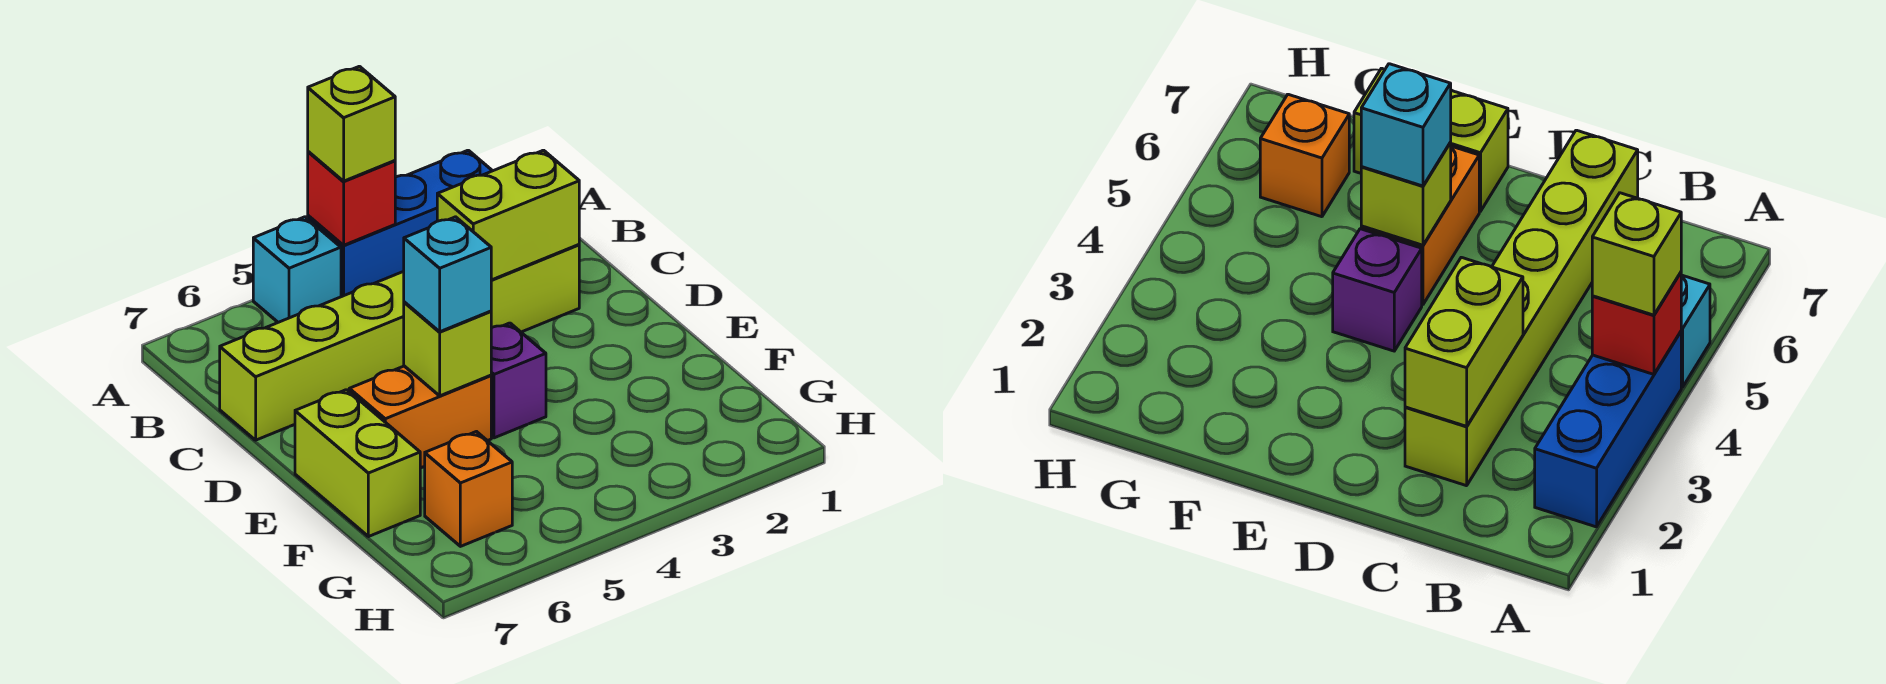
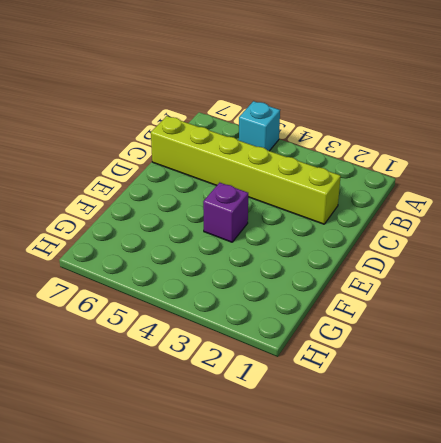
none -> blue brick A2:A4 level 1
none -> orange brick E5:E6 level 1
none -> lime brick E7:F7 level 1

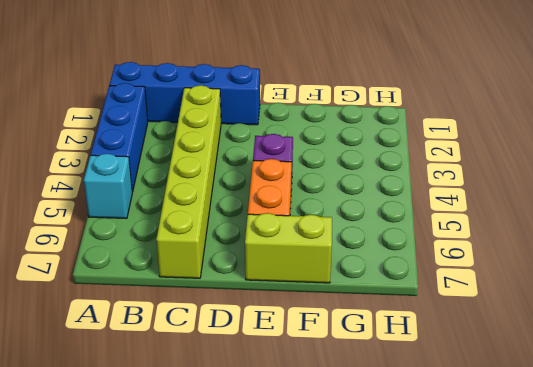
blue brick A1:D1 level 1 -> none
none -> orange brick G6 level 1
none -> red brick A4 level 2
none -> lime brick C2:C3 level 2

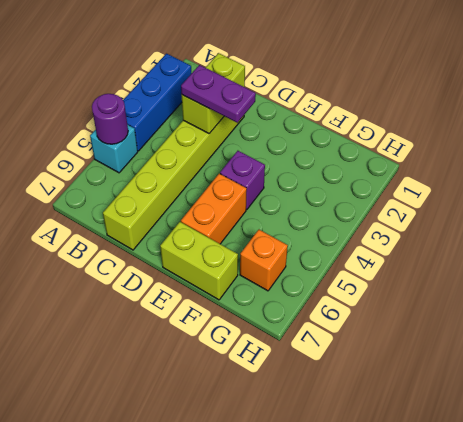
purple round brick A5 level 2 -> none
purple plate C3:D3 level 3 -> none
none -> red brick A4 level 2
none -> lime brick E5 level 2
none -> lime brick A4 level 3

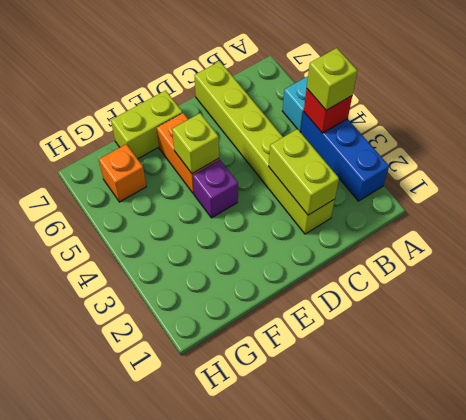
none -> cyan brick E5 level 3

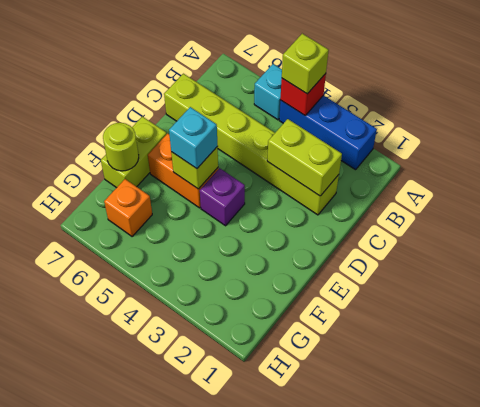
lime round brick F7 level 2 -> none

